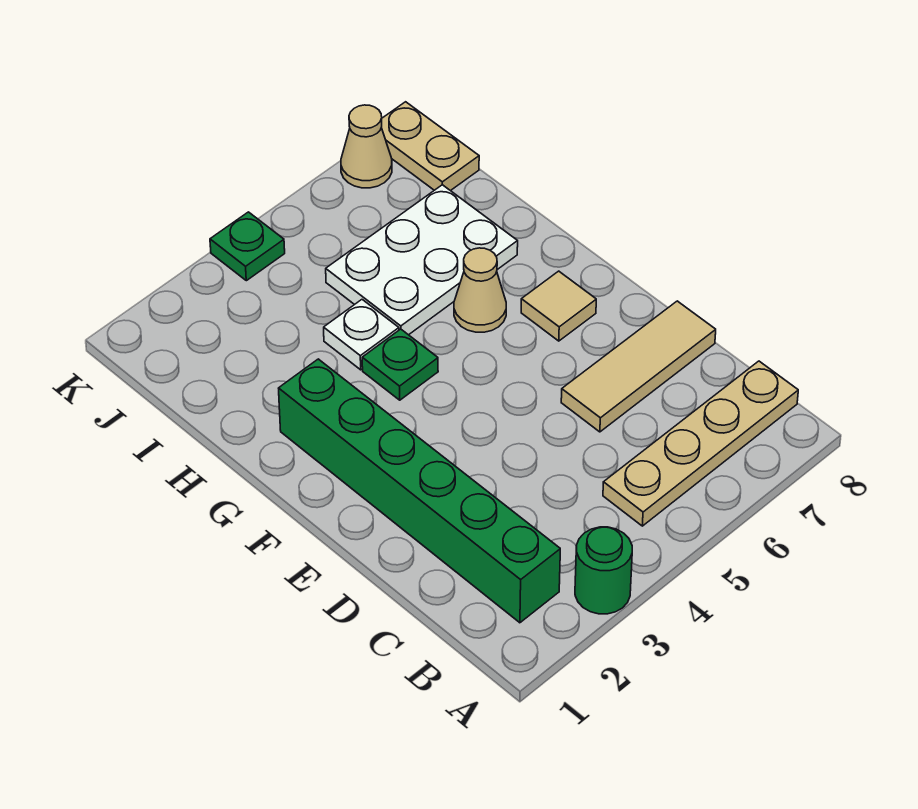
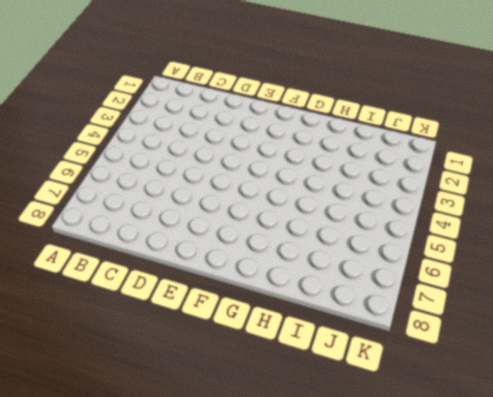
none -> green round brick A3 level 1
none -> green brick B2:G2 level 1
none -> tan plate B5:B8 level 1

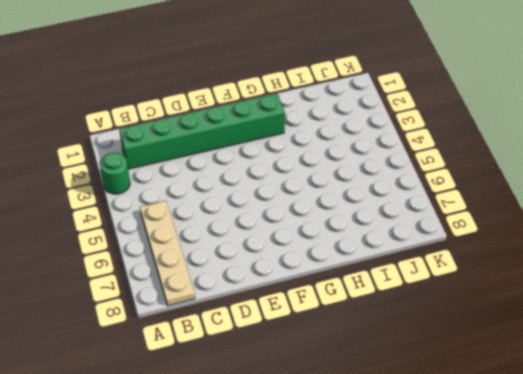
none -> tan tile D6:D8 level 1
none -> tan tile F7 level 1
none -> green plate G4 level 1

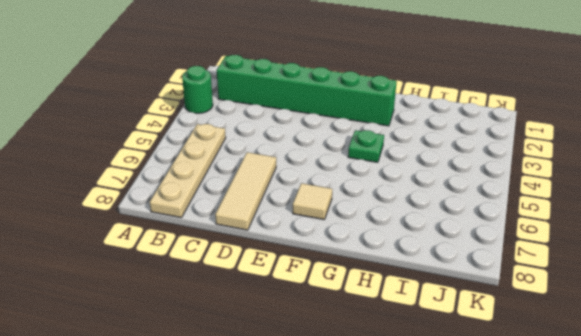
none -> tan cone G6 level 1
none -> white plate H4 level 1
none -> white plate H5:I7 level 1

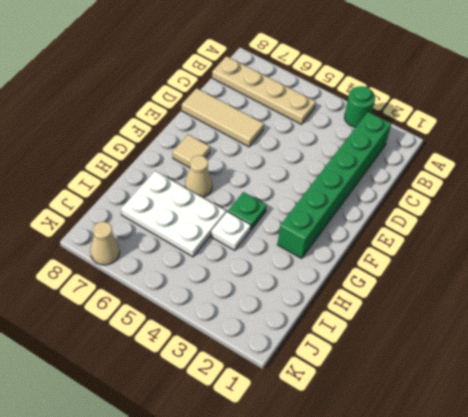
none -> tan plate J8:K8 level 1
none -> green plate K4 level 1

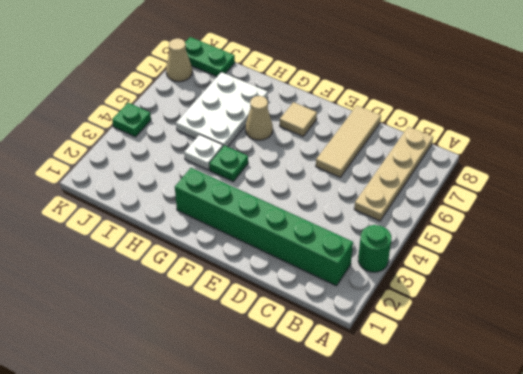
green plate J8:K8 level 1 -> tan plate J8:K8 level 1

